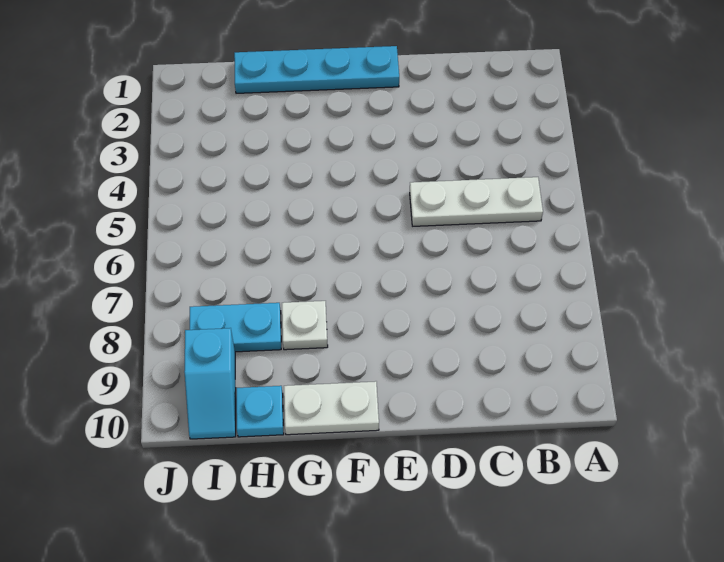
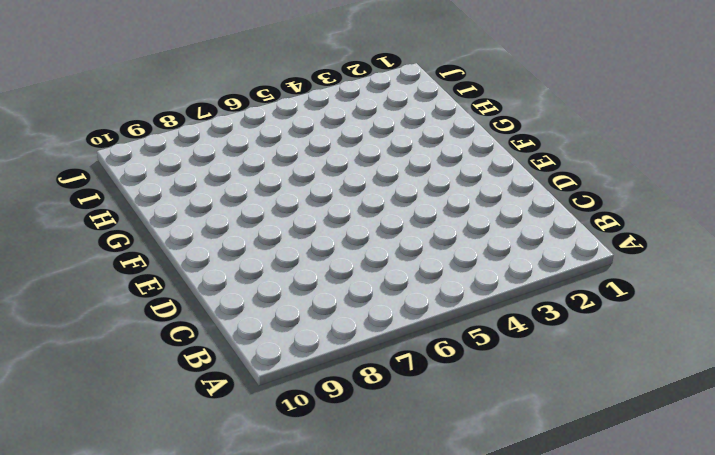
none -> white plate B5:D5 level 1
none -> cyan plate E1:H1 level 1

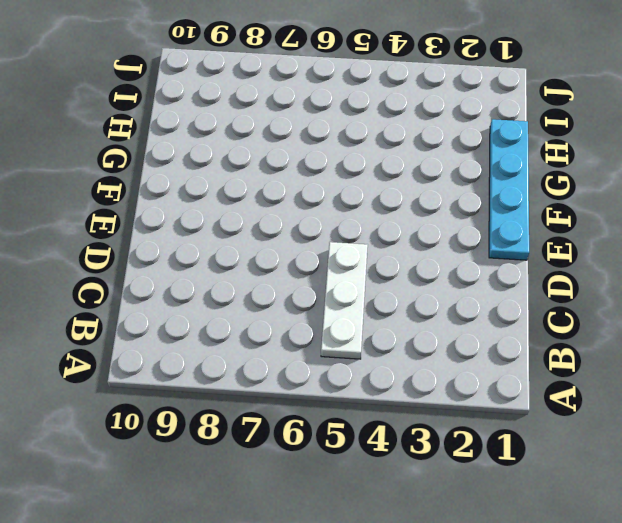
none -> white plate F10:G10 level 1
none -> white plate G8 level 1

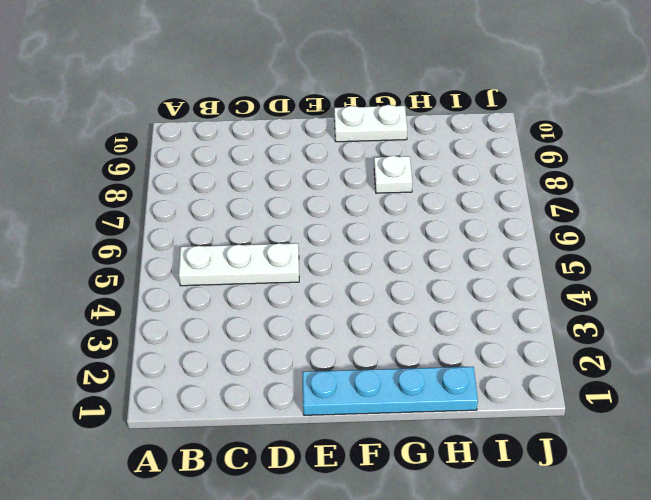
none -> cyan plate H8:I8 level 1
none -> cyan plate H10 level 1

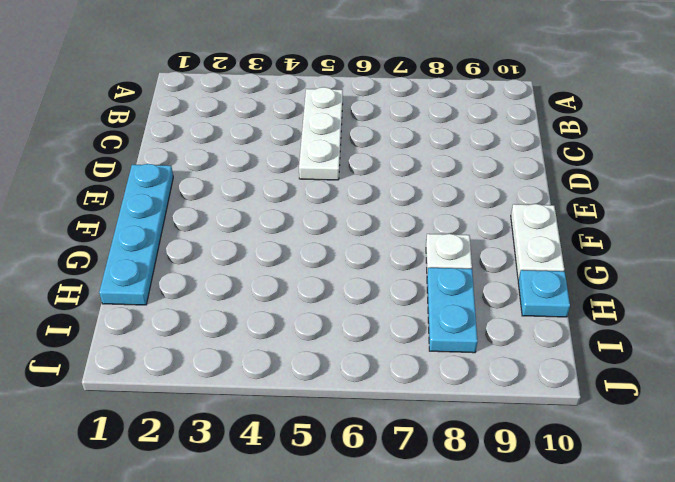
none -> cyan slope I9:I10 level 1 top 9

